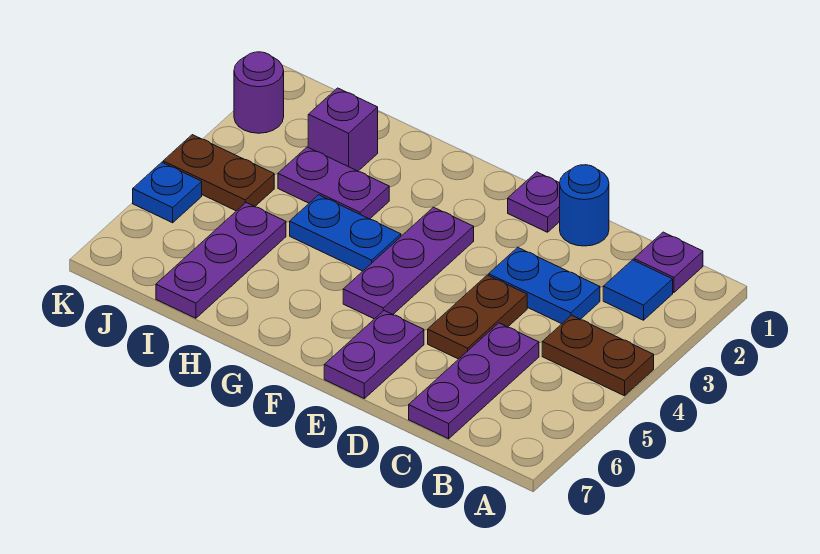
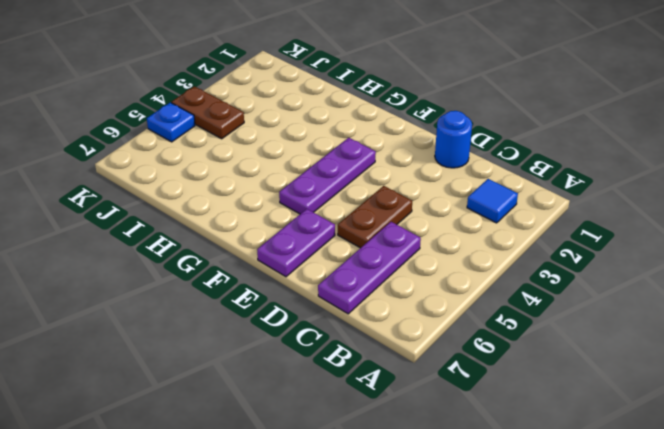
none -> brown plate A4:B4 level 1
none -> purple plate B1 level 1
none -> blue plate C3:D3 level 1

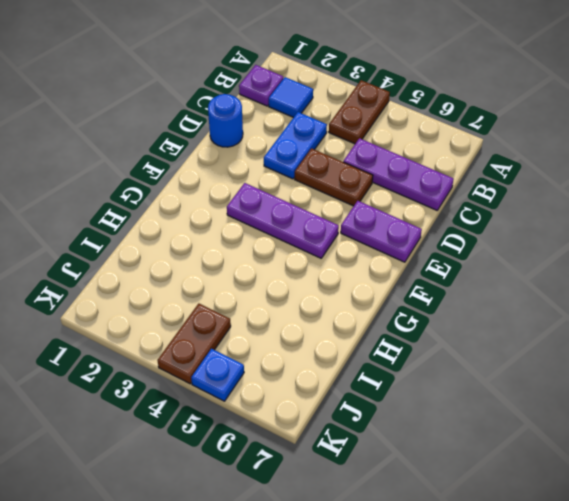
none -> purple plate E1 level 1
none -> blue plate G4:H4 level 1
none -> purple plate H3:I3 level 1

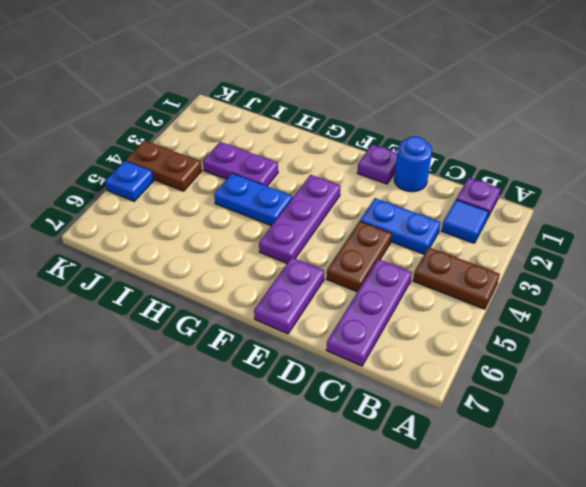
none -> purple brick I2 level 1
none -> purple plate I5:I7 level 1
none -> purple round brick K2 level 1

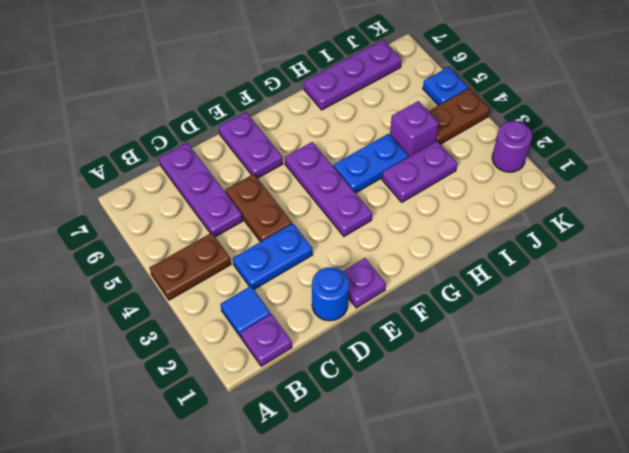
purple plate H7:J7 level 1 -> purple plate I5:I7 level 1
purple brick I4 level 1 -> purple brick I2 level 1

